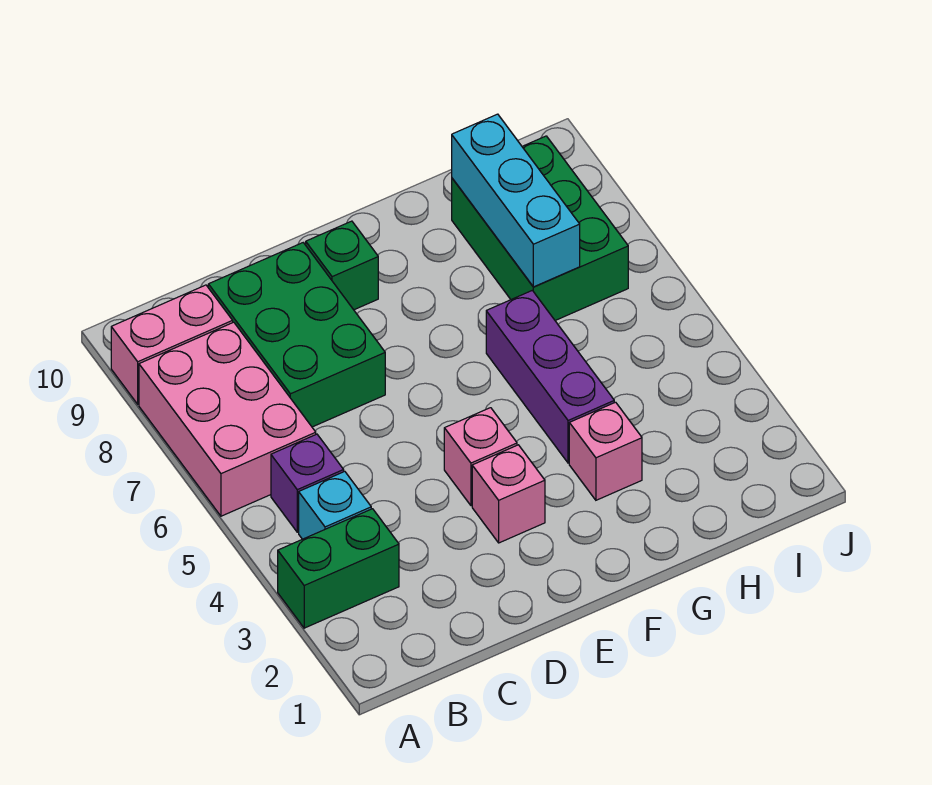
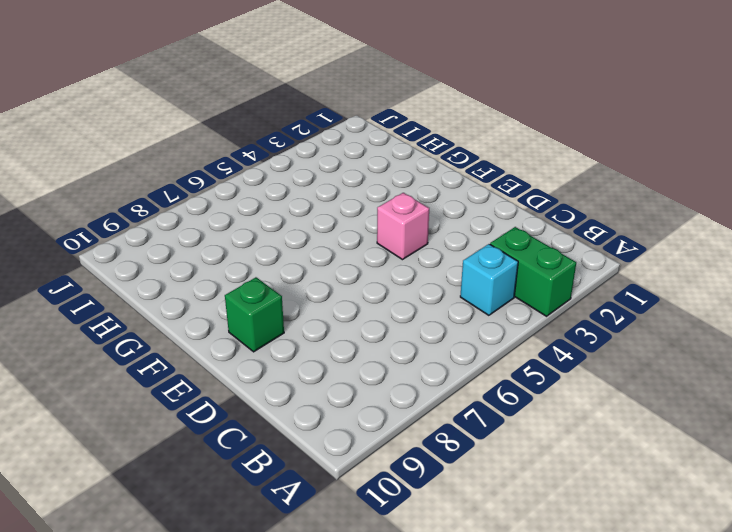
none -> pink brick A6:B8 level 1
none -> pink brick A9:B9 level 1
none -> purple brick B5 level 1

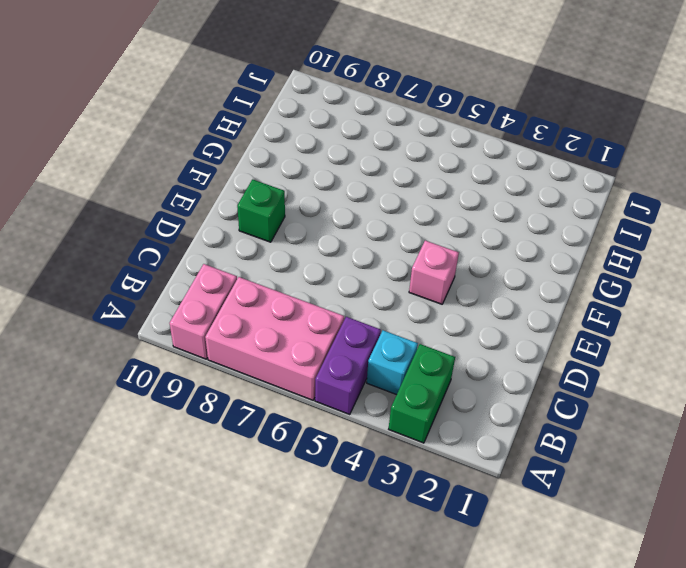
purple brick A5:B5 level 1 -> purple brick B5 level 1
none -> green brick C7:D9 level 1
none -> pink brick E3 level 1
none -> pink brick G3 level 1

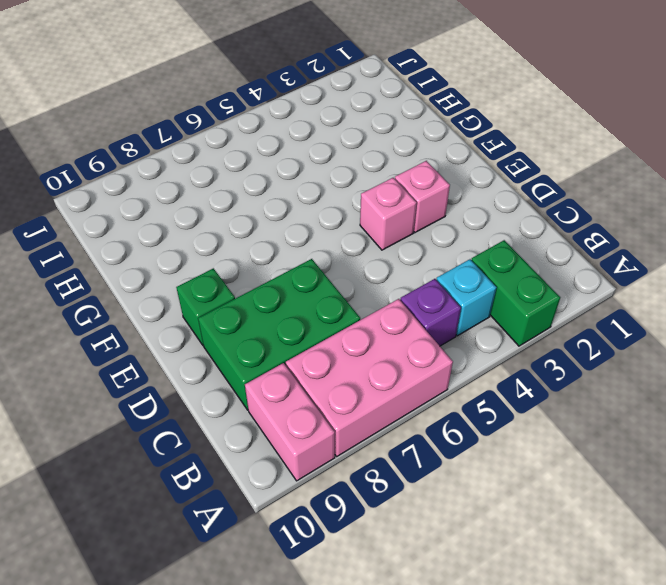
none -> pink brick G3 level 1
none -> purple brick G4:G6 level 1
none -> green brick H7:I9 level 1

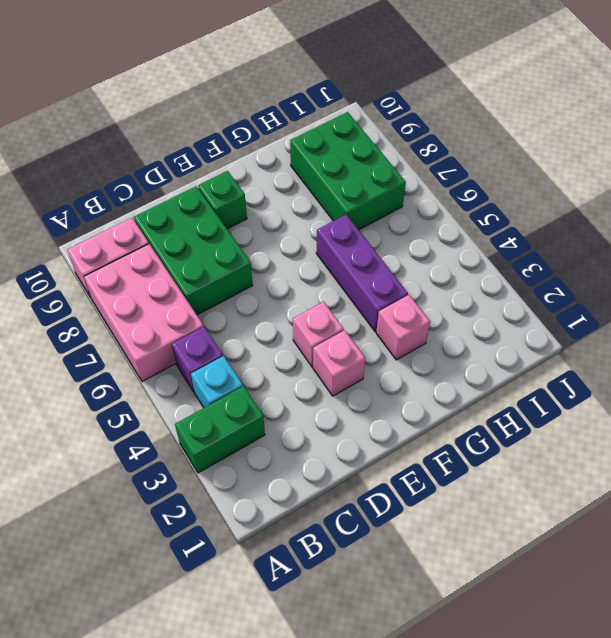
none -> cyan brick H7:H9 level 2

